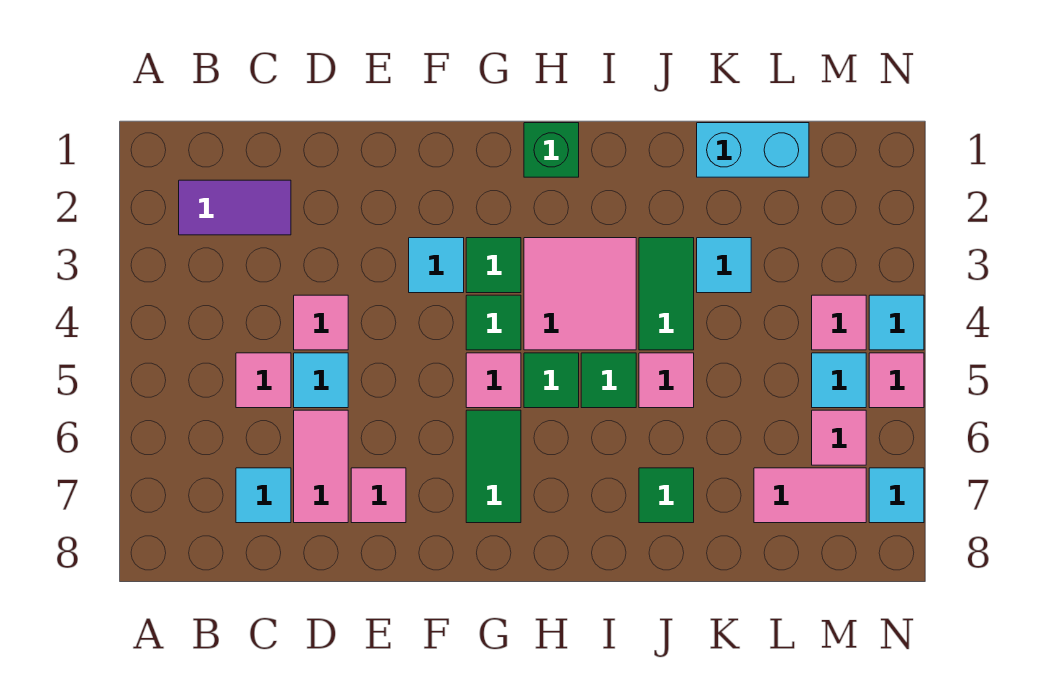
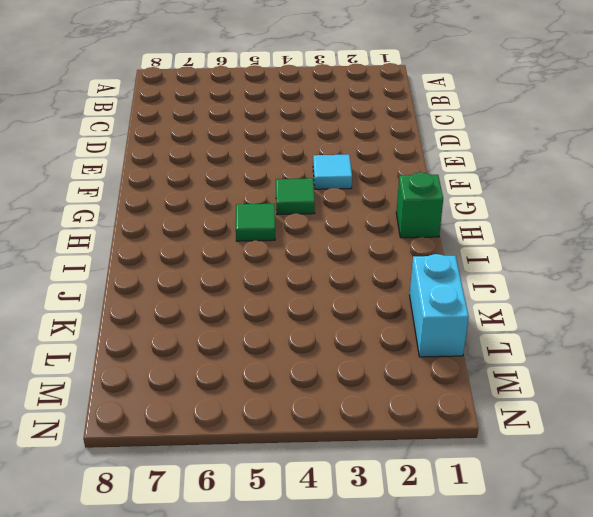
none -> purple tile B2:C2 level 1
none -> pink tile C5 level 1
none -> cyan tile C7 level 1

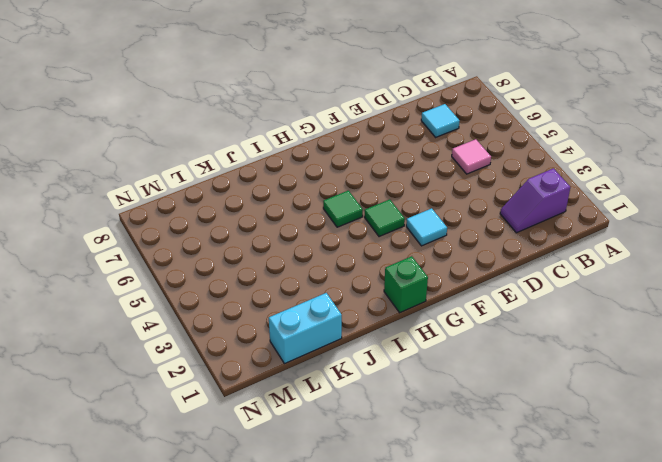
purple slope B2:C2 level 1 top B -> purple tile B2:C2 level 1
none -> pink tile D4 level 1
none -> cyan tile D5 level 1
none -> pink tile D6:D7 level 1

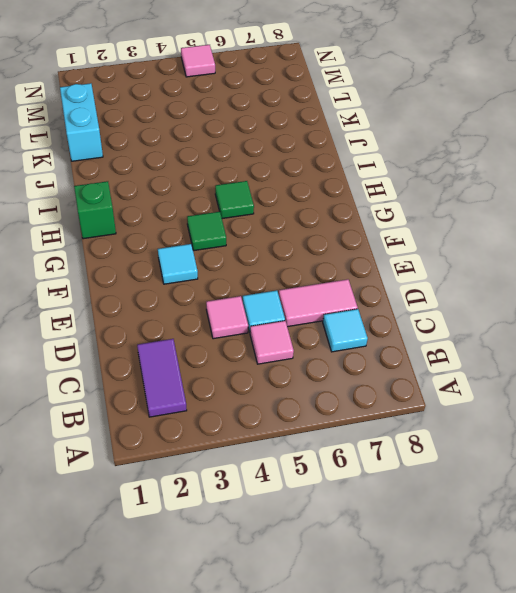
none -> pink tile E7 level 1
none -> green tile G3 level 1
none -> pink tile G5 level 1

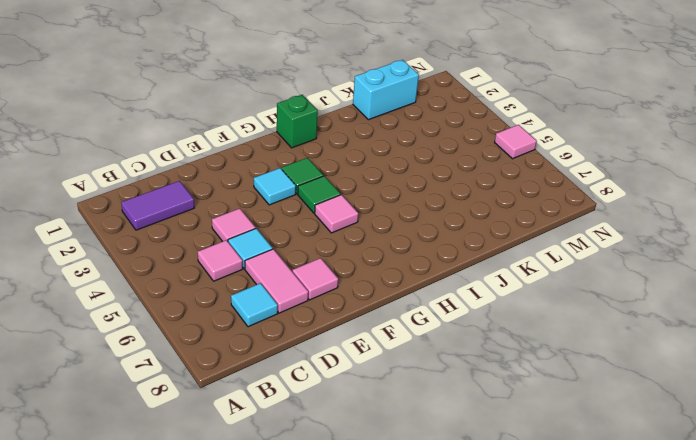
none -> green tile G6:G7 level 1
none -> pink tile H3:I4 level 1
none -> green tile H5 level 1

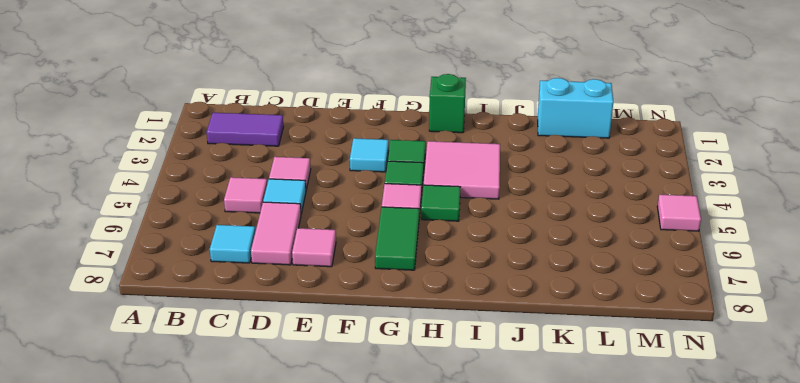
none -> green tile I5 level 1
none -> green tile J3:J4 level 1
none -> pink tile J5 level 1

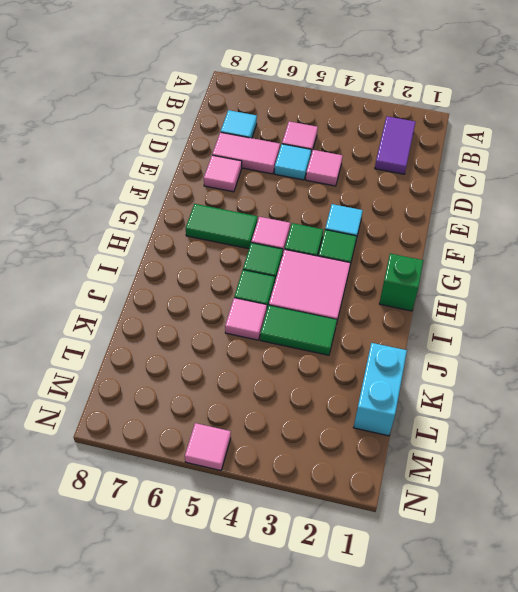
none -> green tile J7 level 1
none -> cyan tile K3 level 1
none -> pink tile L7:M7 level 1

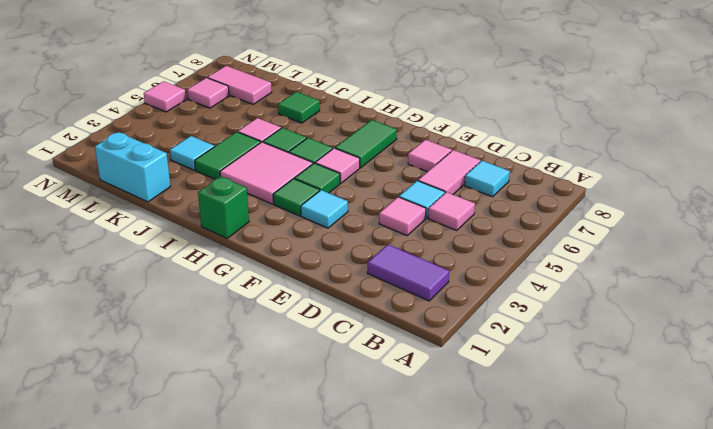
none -> pink tile M4 level 1
none -> cyan tile M5 level 1
none -> cyan tile N4 level 1

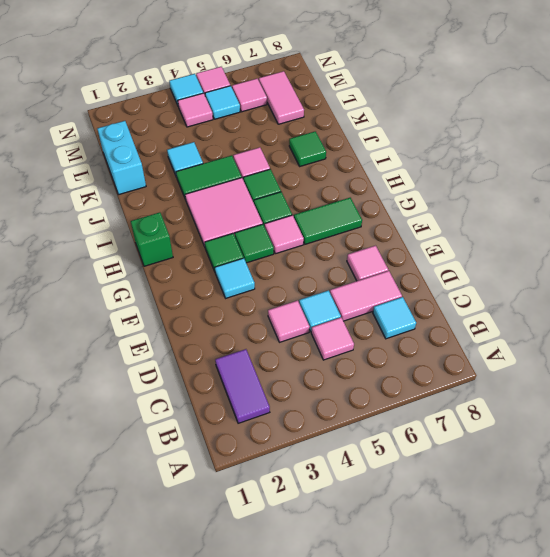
none -> cyan tile N7 level 1

